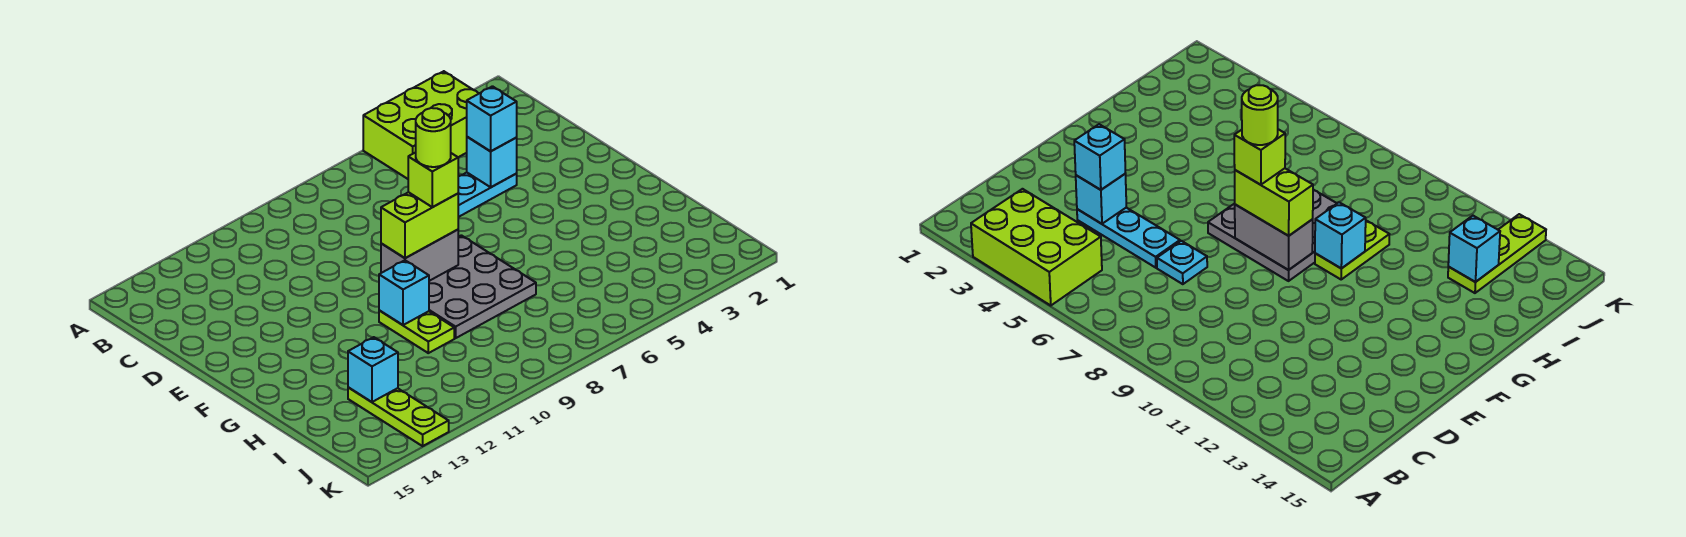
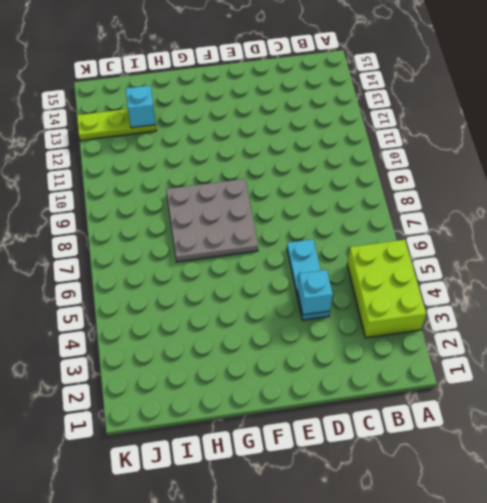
none -> cyan plate D7 level 1
none -> lime plate G10:H10 level 1
none -> grey brick F8:F9 level 2

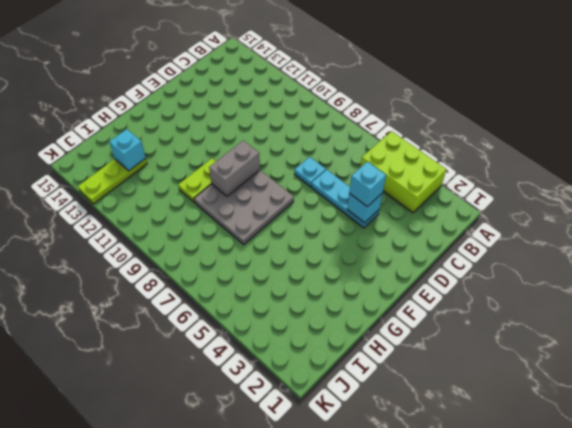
grey brick F9:G9 level 2 -> grey brick F8:F9 level 2
none -> cyan brick G10 level 2
none -> lime brick F8:F9 level 3
none -> lime brick F8 level 4

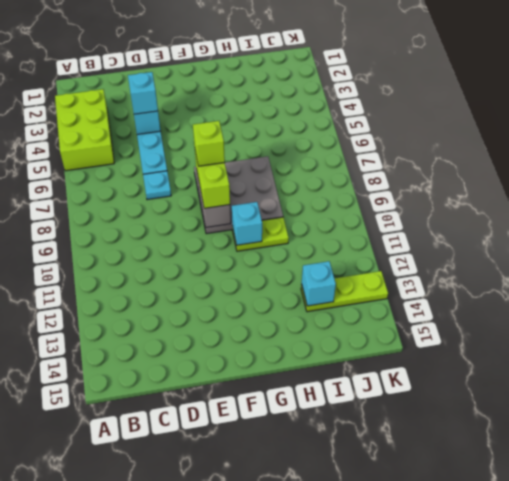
none -> lime round brick F8 level 5

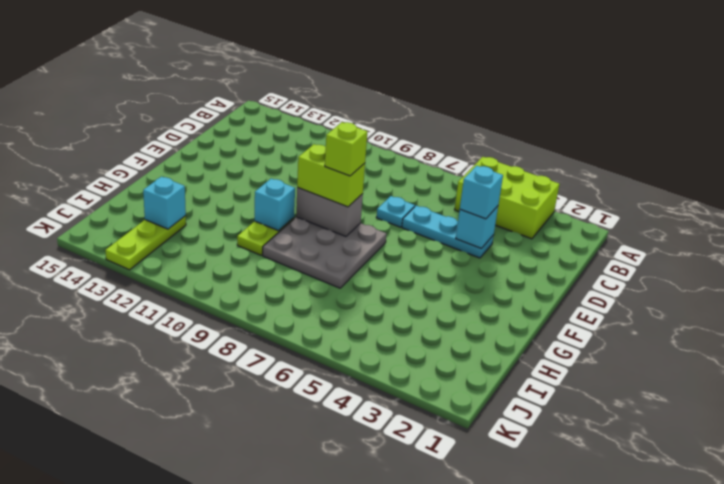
none -> lime round brick F8 level 5

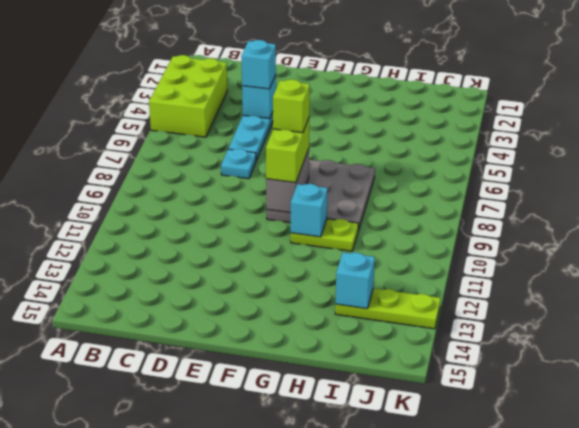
none -> lime round brick F8 level 5

